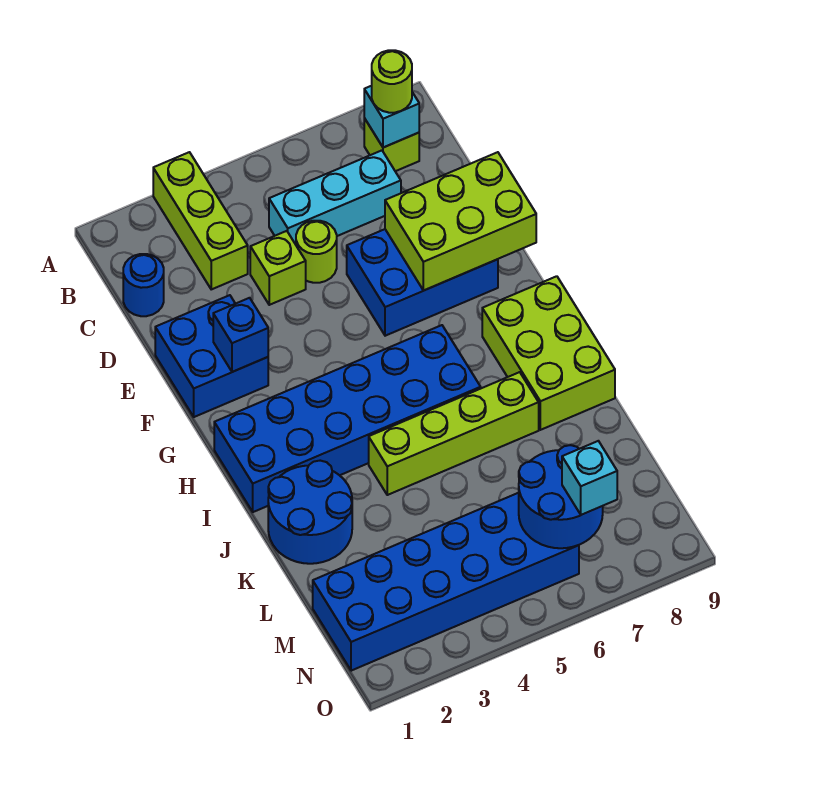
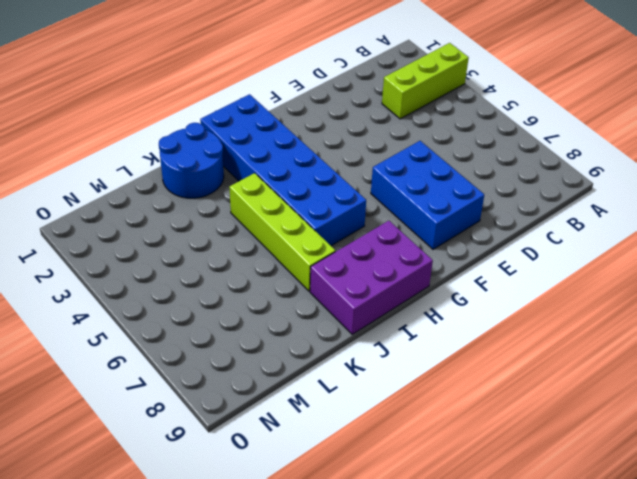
purple brick H8:J9 level 1 -> lime brick H8:J9 level 1
none -> lime brick B8 level 1
none -> blue round brick C1 level 1
none -> cyan brick C5:C7 level 1

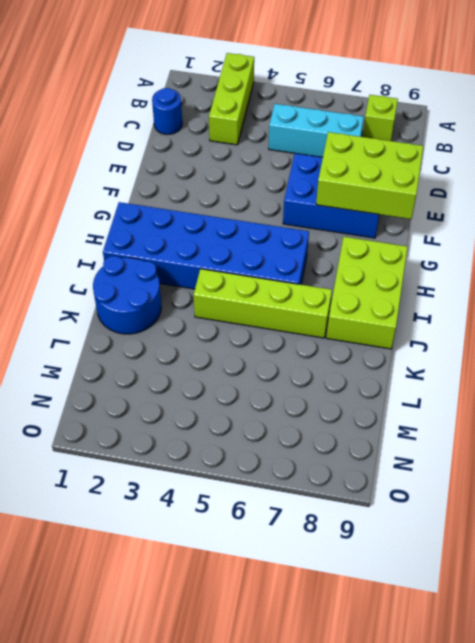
none -> lime brick D4 level 1
none -> lime round brick D5 level 1
none -> blue brick E1:F2 level 1

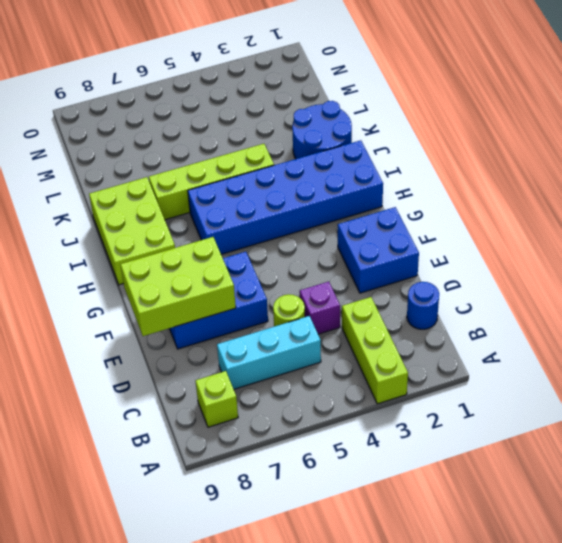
purple brick D4 level 1 -> lime brick D4 level 1
none -> blue brick M1:N6 level 1
none -> cyan brick B8 level 2
none -> blue brick F2 level 2

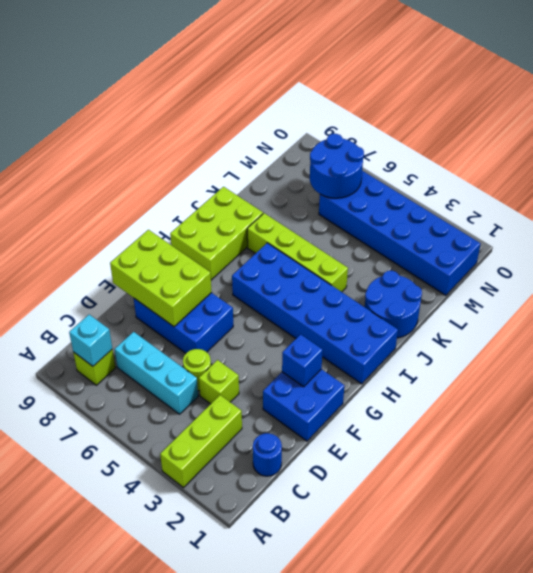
none -> lime round brick B8 level 3
none -> cyan brick N7 level 3

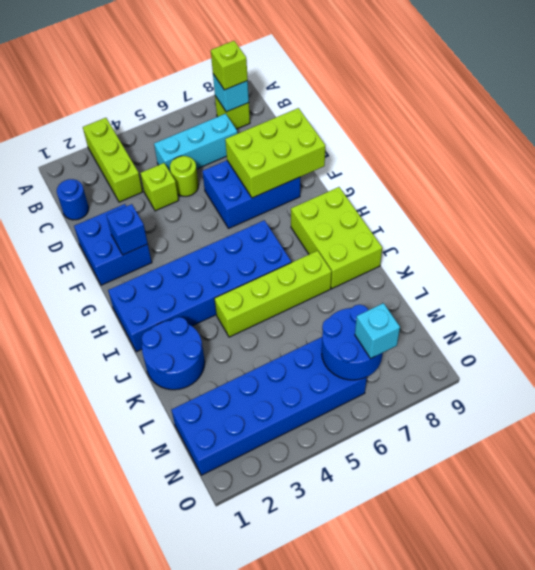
lime brick B8 level 3 -> lime round brick B8 level 3

